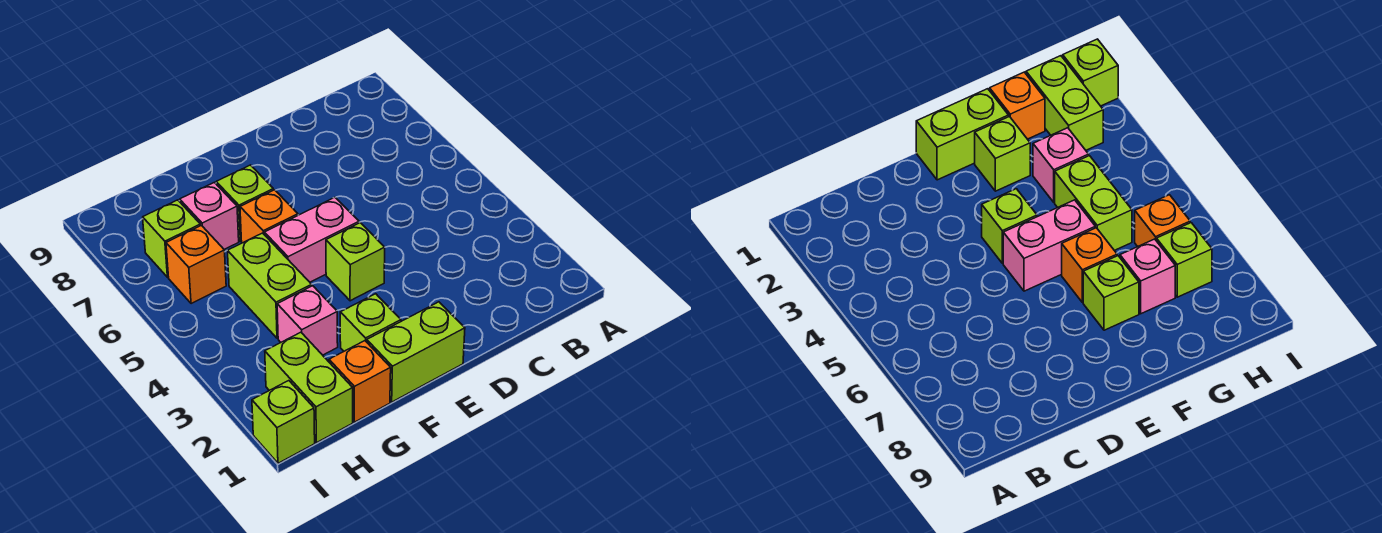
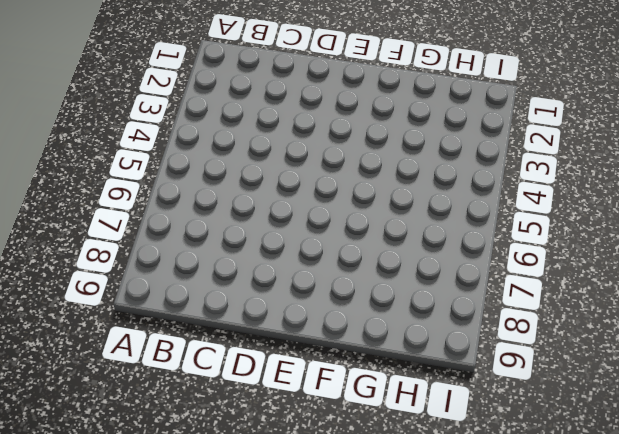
none -> lime brick E1:F1 level 1
none -> lime brick E4 level 1
none -> pink brick E5:F5 level 1

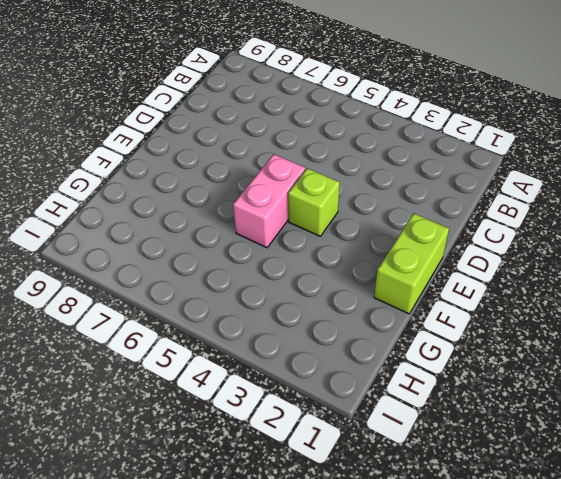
none -> lime brick F2 level 1
none -> orange brick F6 level 1
none -> lime brick F7 level 1

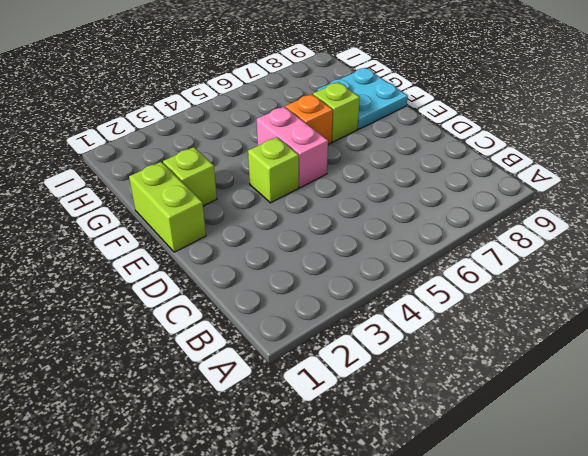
cyan plate F8:G9 level 1 -> none
none -> orange brick G1 level 1
none -> pink brick G3 level 1
none -> lime brick G4:G5 level 1

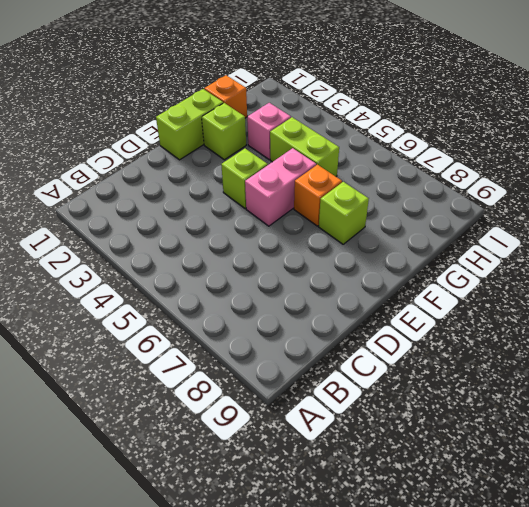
none -> pink brick G7 level 1
none -> lime brick H1:H2 level 1
none -> orange brick H6 level 1

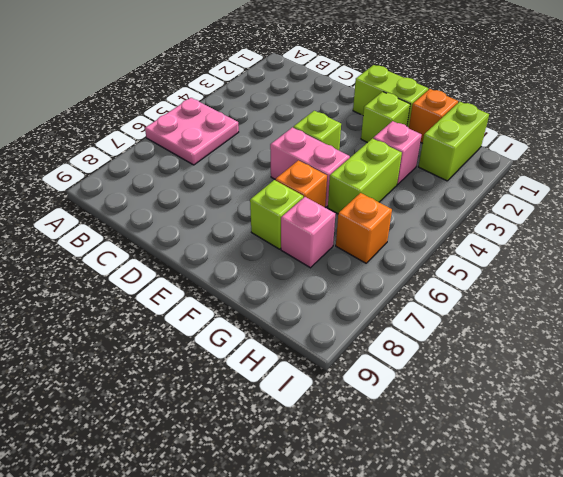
pink plate A5:B6 level 1 -> none
none -> lime brick H7 level 1
none -> lime brick I1 level 1

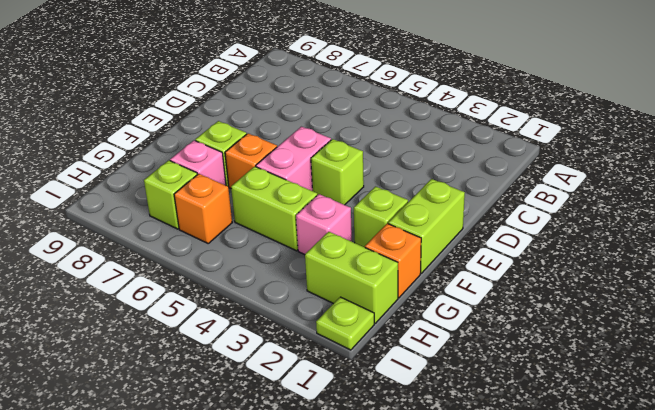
lime plate I1 level 1 -> lime brick I1 level 1

